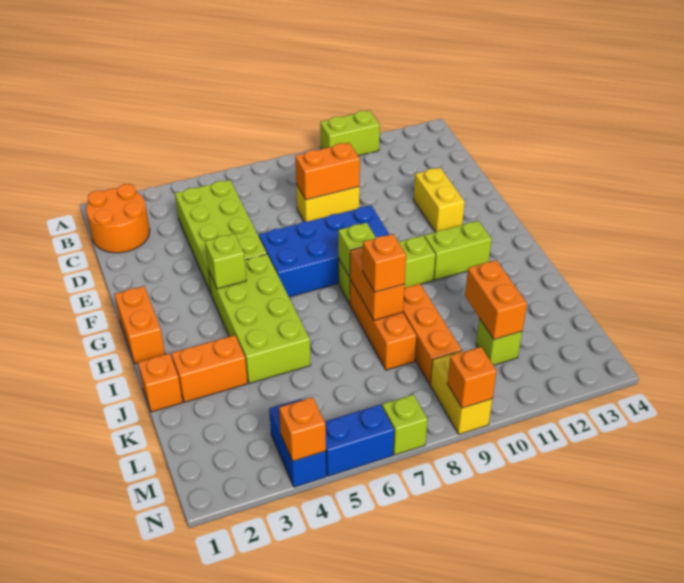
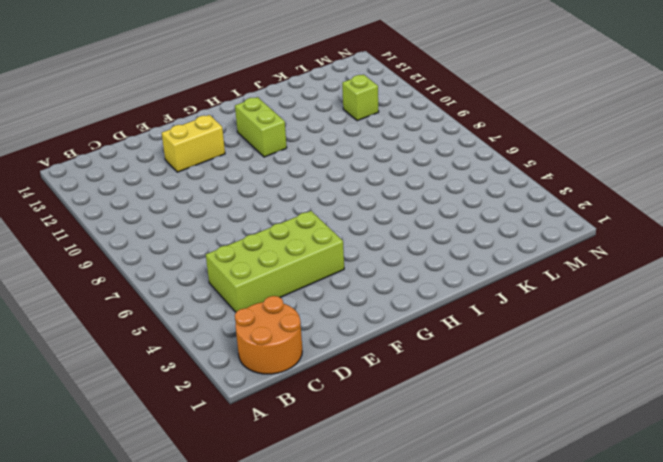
none -> lime brick A10:A11 level 1
none -> yellow brick D8:D9 level 1
none -> blue brick F6:G9 level 1

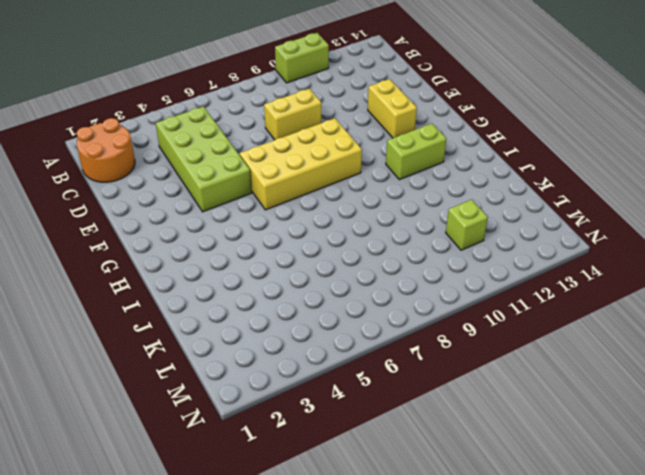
yellow brick F6:G9 level 1 -> blue brick F6:G9 level 1
none -> orange brick G1:H1 level 1
none -> lime brick G4:J5 level 1
none -> lime brick H8:H10 level 1

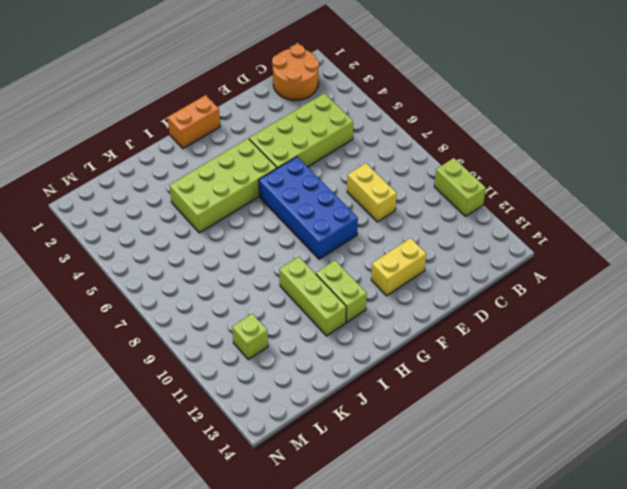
lime brick I10:I12 level 1 -> lime brick H8:H10 level 1
none -> orange brick I8:K8 level 1
none -> orange brick J1 level 1
none -> orange brick J2:J3 level 1

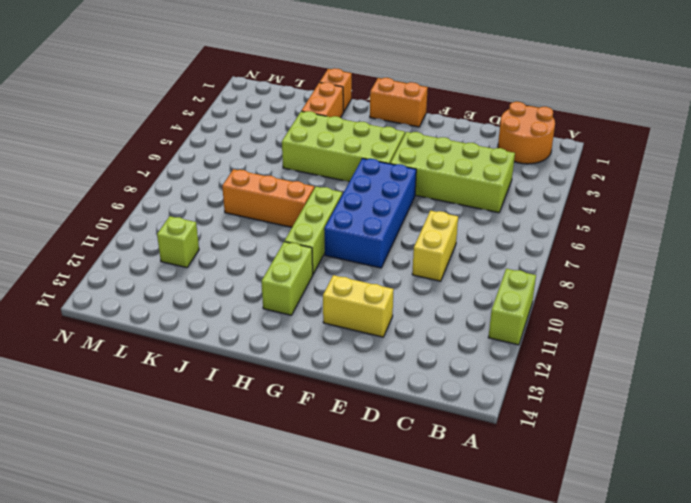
none -> orange brick J9:L9 level 1
none -> blue brick M4:N4 level 1
none -> yellow brick M9:N9 level 1

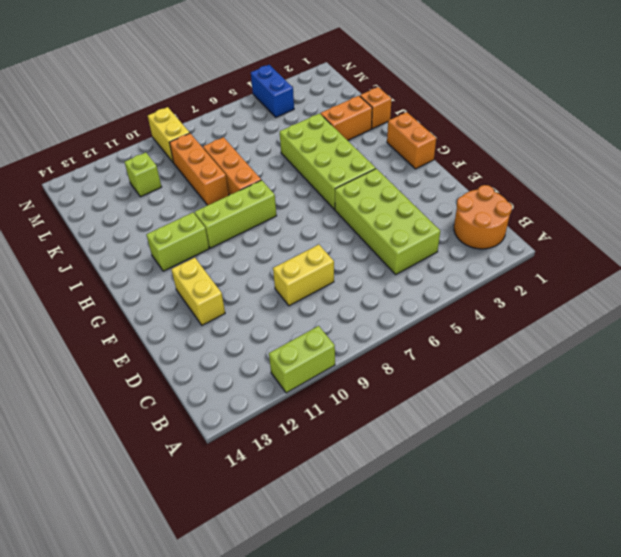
none -> blue brick F6:G9 level 1
none -> blue brick N5:N6 level 1
none -> lime brick N7 level 1

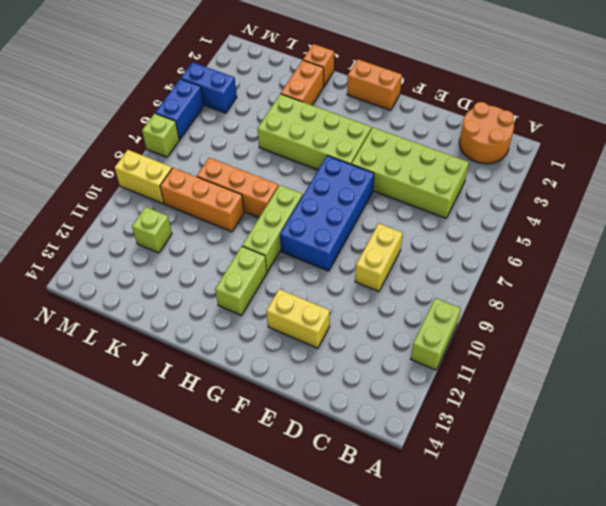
none -> orange brick D8:D9 level 2
none -> lime brick G4 level 2
none -> lime brick H8 level 2

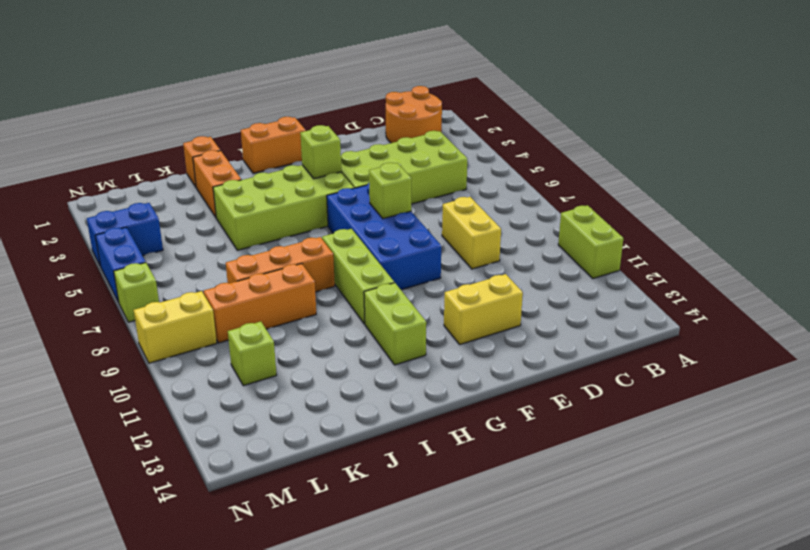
lime brick F7 level 2 -> lime brick H8 level 2
none -> orange brick D8:D9 level 2
none -> orange brick I8:J8 level 2
none -> orange brick K11:L11 level 2

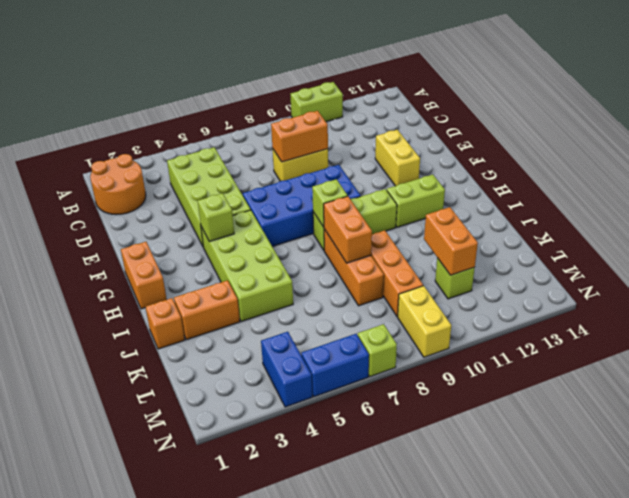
none -> orange brick N4 level 2
none -> orange brick N9 level 2
none -> orange brick J8 level 3

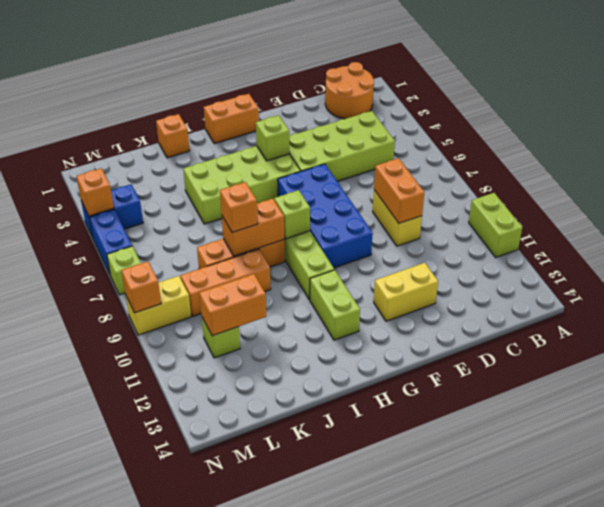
none -> orange brick J2:J3 level 1

